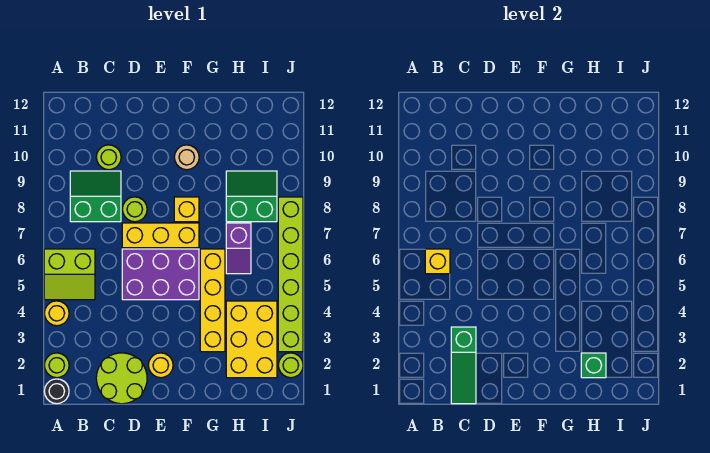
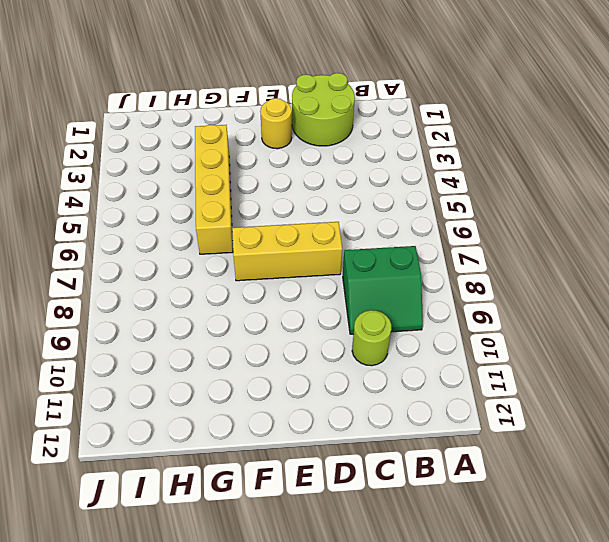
none -> black round brick A1 level 1
none -> lime round brick A2 level 1
none -> yellow round brick A4 level 1

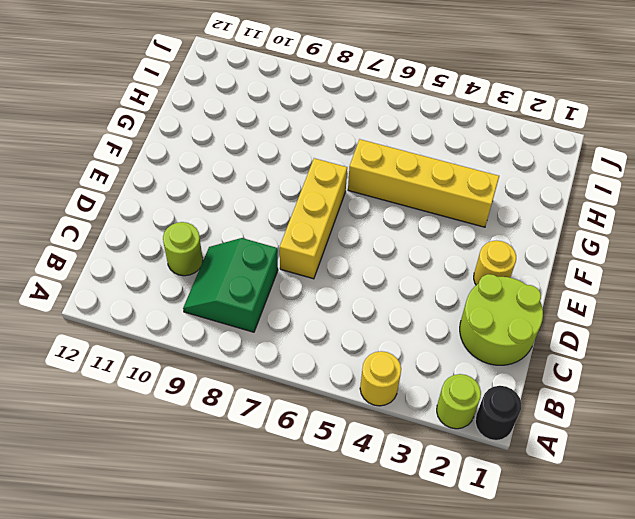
none -> lime slope A5:B6 level 1 top 6
none -> purple brick D5:F6 level 1
none -> lime round brick D8 level 1

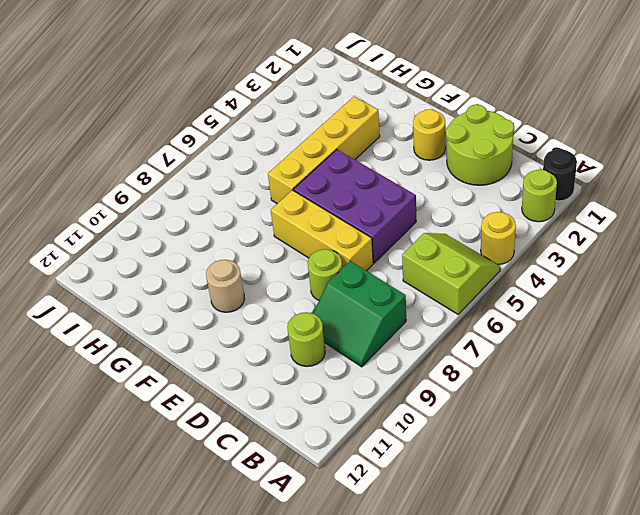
none -> yellow brick F8 level 1
none -> yellow brick H2:I4 level 1
none -> purple slope H6:H7 level 1 top 7

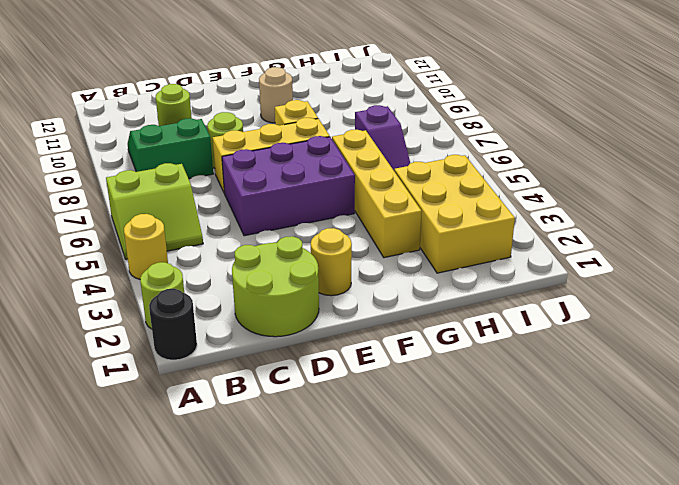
none -> green slope H8:I9 level 1 top 8
none -> lime round brick J2 level 1
none -> lime brick J3:J8 level 1

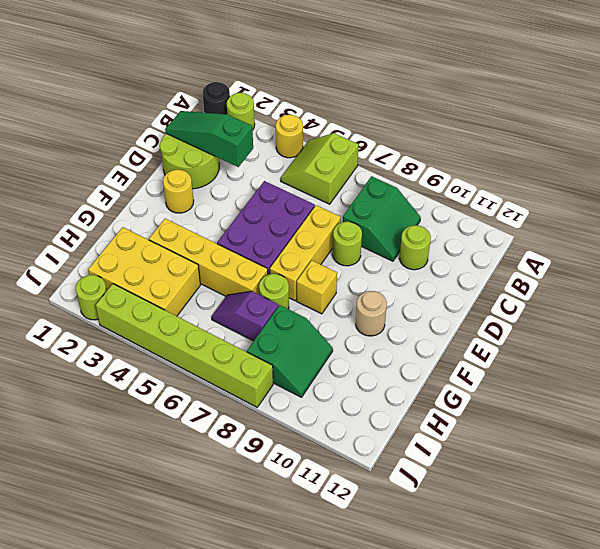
lime round brick G7 level 1 -> none
none -> yellow brick B6 level 2
none -> green brick H2 level 2

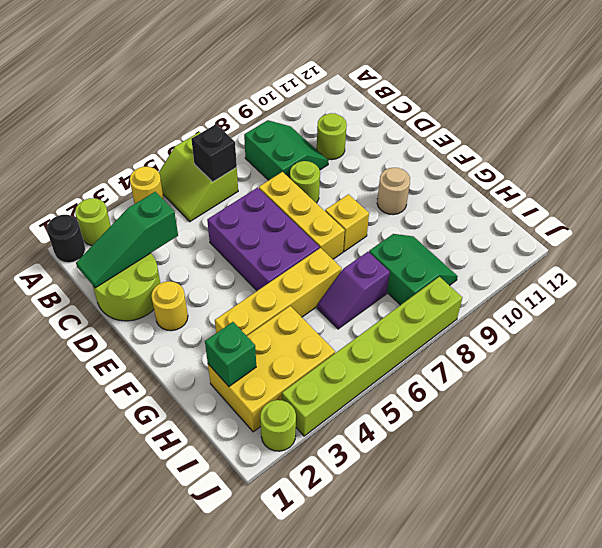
black brick B6 level 2 -> yellow brick B6 level 2

